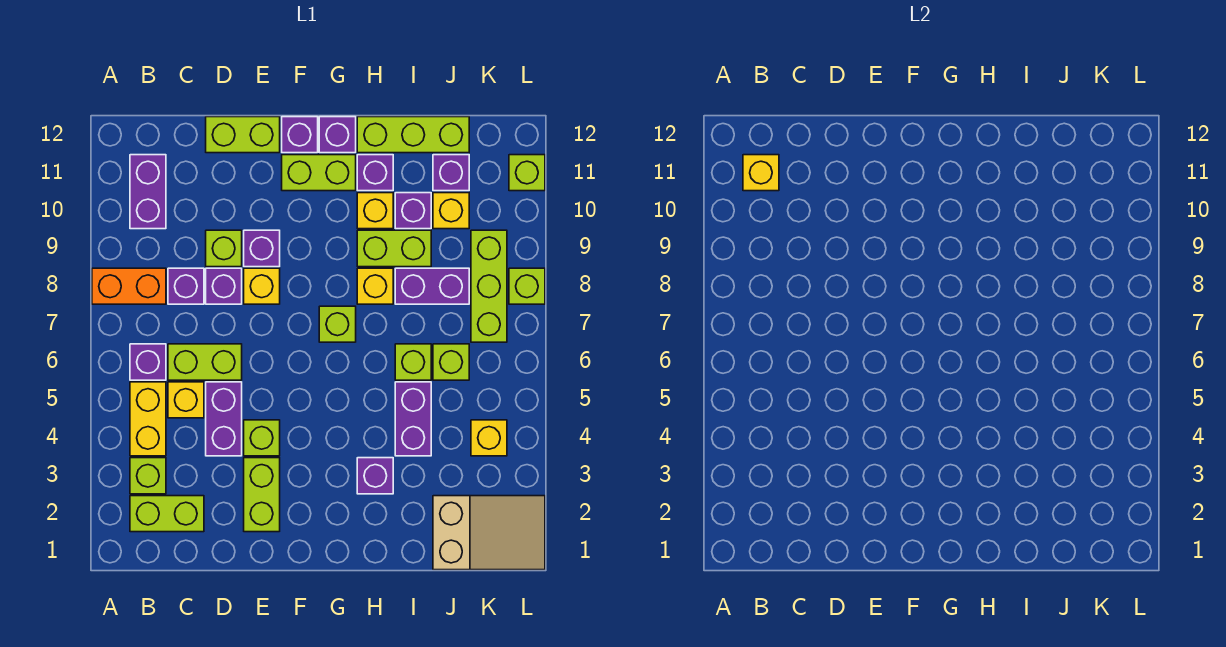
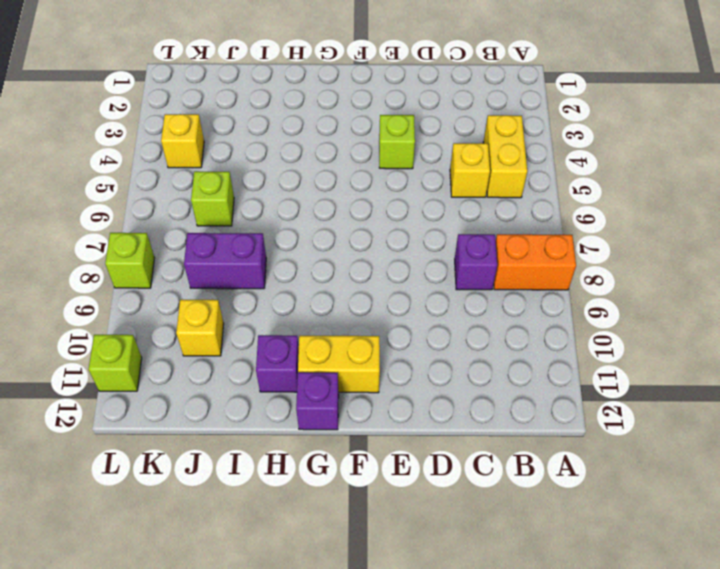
yellow brick F11:G11 level 1 -> lime brick F11:G11 level 1
none -> lime brick B2:C2 level 1
none -> lime brick B3 level 1
none -> purple brick B6 level 1
none -> purple brick B10:B11 level 1

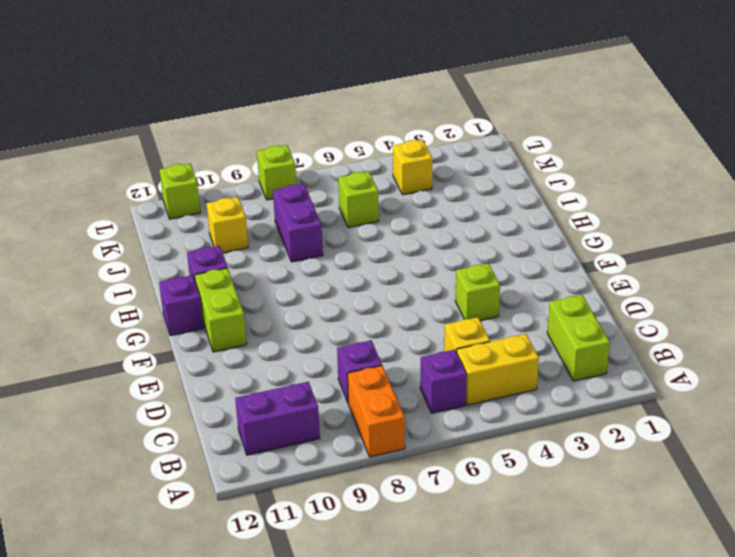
none -> lime brick B3 level 1
none -> lime brick C6:D6 level 1
none -> purple brick D4:D5 level 1
none -> purple brick D8 level 1

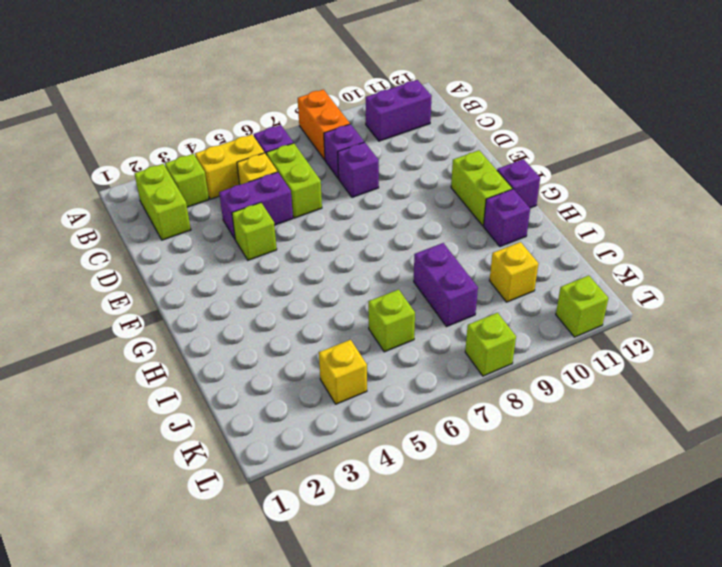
none -> lime brick D9 level 1
none -> lime brick D12:E12 level 1
none -> lime brick E2:E3 level 1
none -> yellow brick E8 level 1

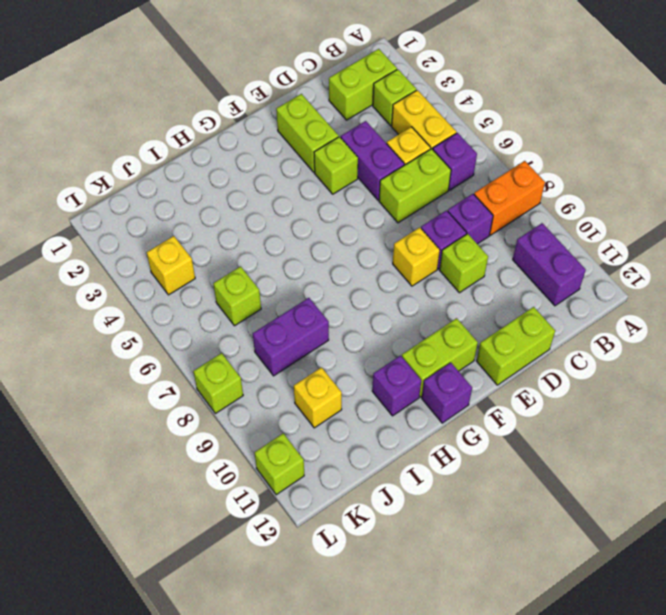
none -> purple brick E9 level 1
none -> purple brick F12 level 1
none -> lime brick G7 level 1
none -> purple brick H3 level 1

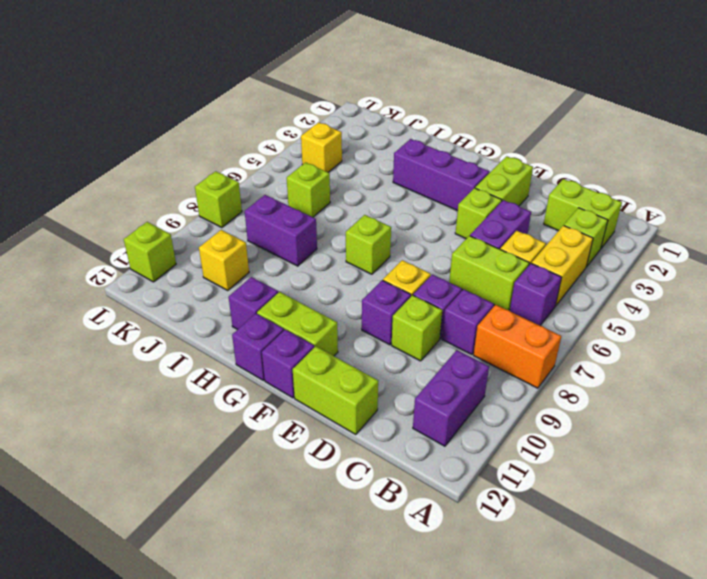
purple brick F3:H3 level 1 -> purple brick H3 level 1
none -> yellow brick H8 level 1
none -> lime brick H9:I9 level 1
none -> yellow brick H10 level 1
none -> lime brick H12:J12 level 1

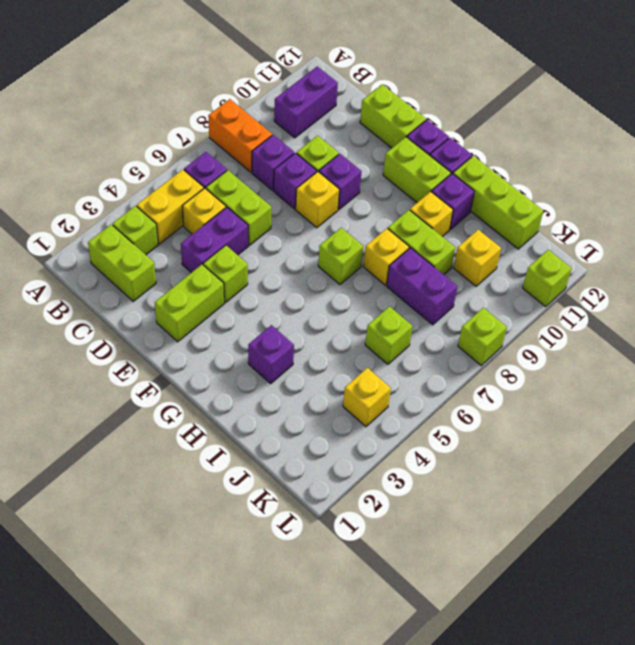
none -> purple brick I4:I5 level 1
none -> lime brick I6 level 1
none -> purple brick I10 level 1
none -> tan slope J1:L2 level 1 top J

